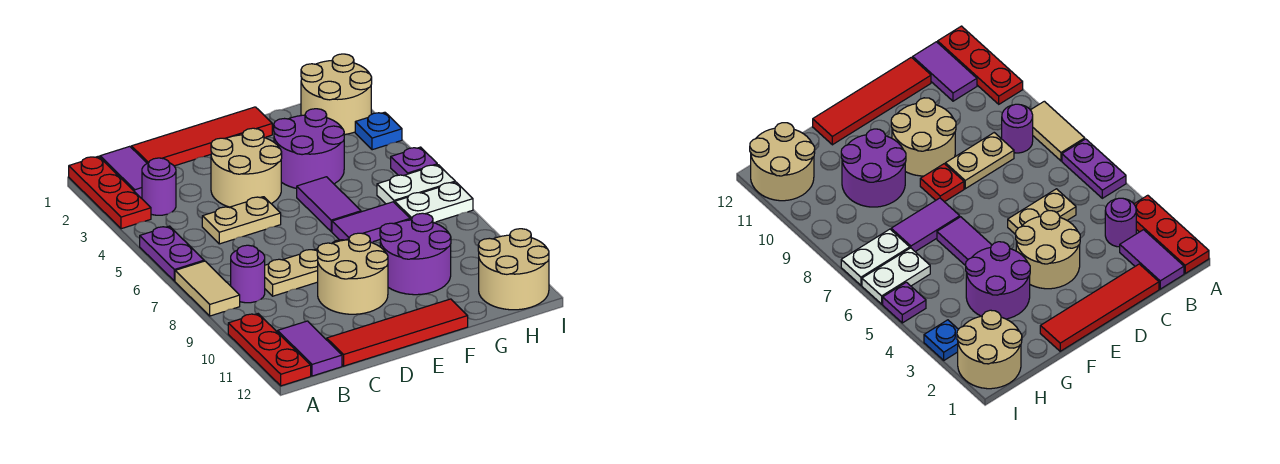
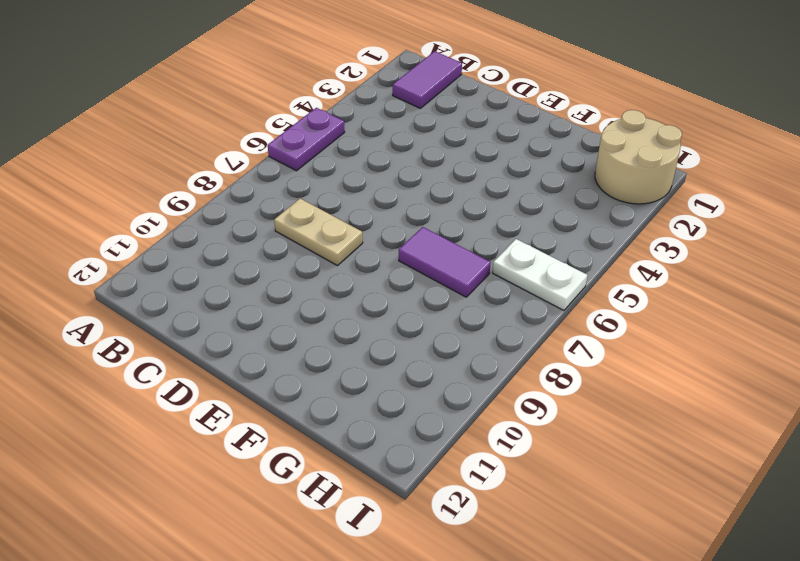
none -> red plate A1:A3 level 1
none -> tan tile A7:A8 level 1
none -> red plate A10:A12 level 1

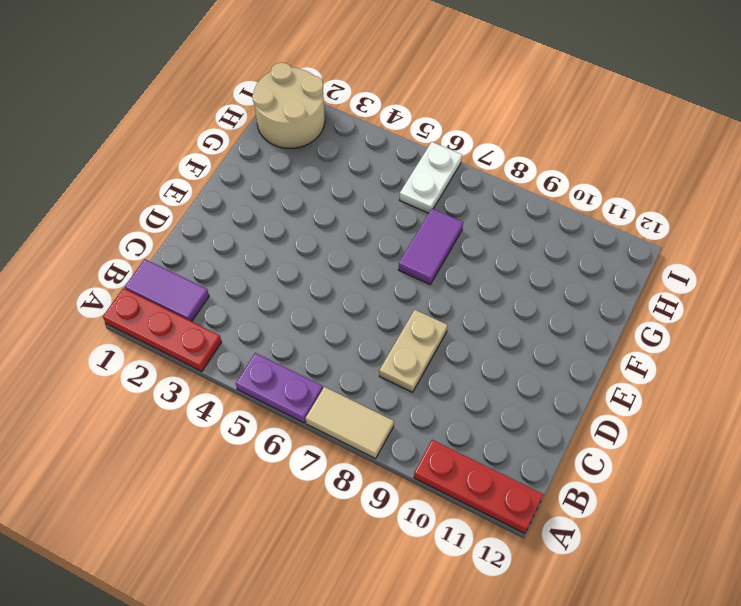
none -> purple round brick B3 level 1
none -> purple round brick B8 level 1
none -> purple tile B11:B12 level 1

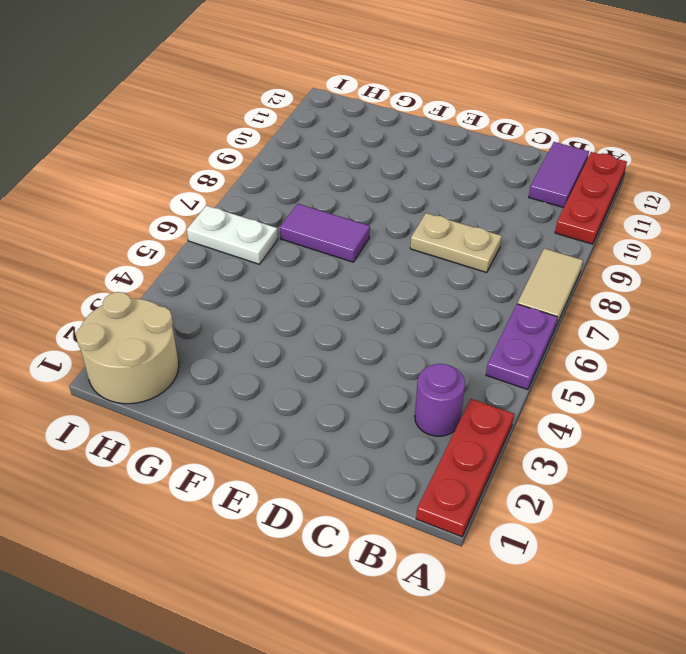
none -> purple tile B1:B2 level 1
none -> purple round brick B8 level 1
none -> red tile C1:F1 level 1

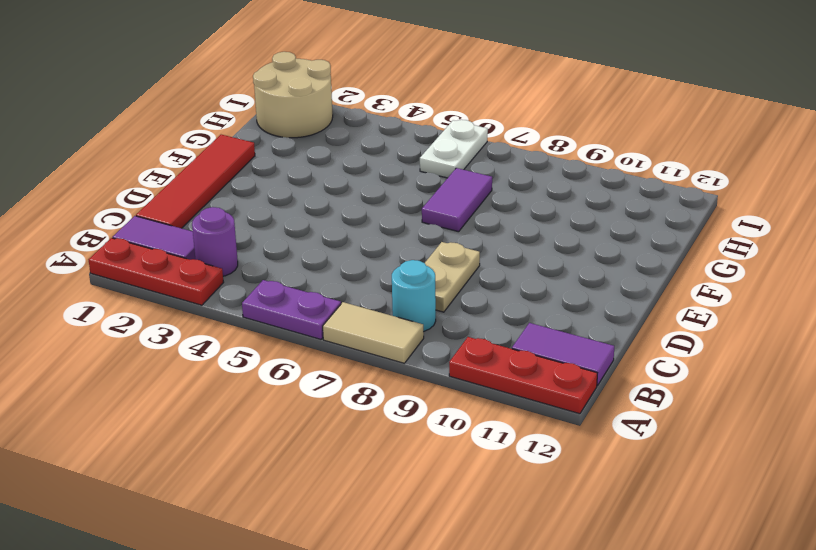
cyan round brick B8 level 1 -> purple round brick B8 level 1
none -> tan plate C5:D5 level 1
none -> red tile C12:F12 level 1
none -> tan round brick D3:E4 level 1

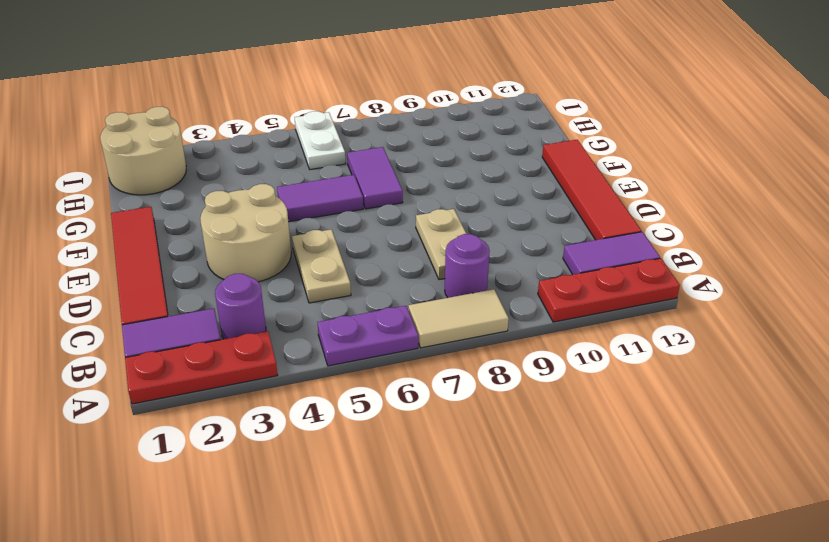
none -> tan round brick D9:E10 level 1
none -> red plate E8 level 1
none -> purple round brick F3:G4 level 1

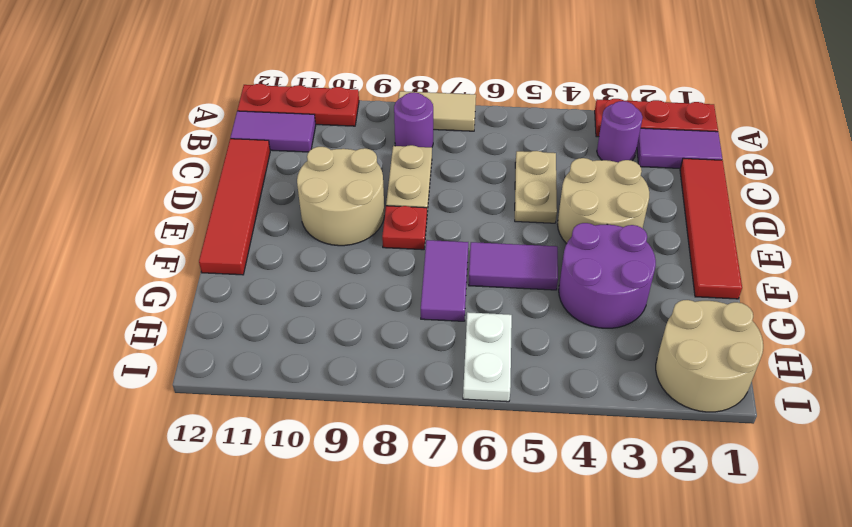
none -> purple plate A5:A6 level 1
none -> purple round brick F9:G10 level 1
none -> white plate H7:I7 level 1

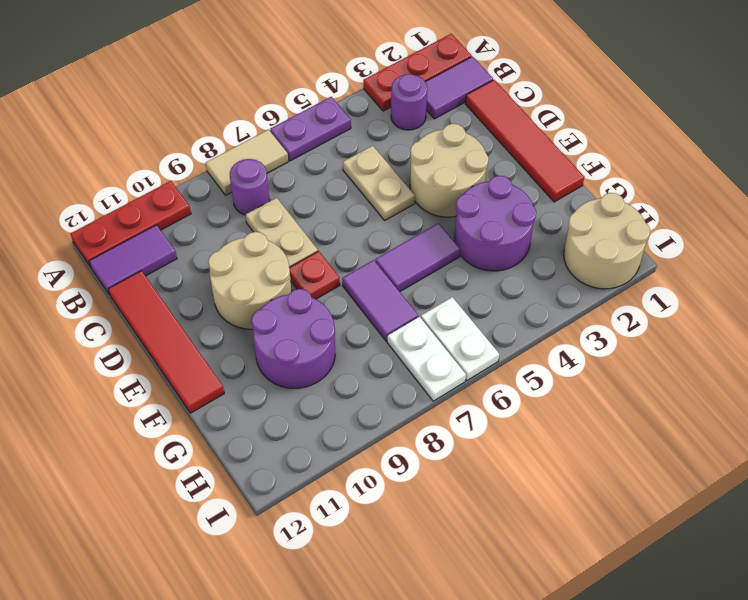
none -> tan round brick H11:I12 level 1
none -> blue plate I3 level 1
none -> purple plate I5 level 1

